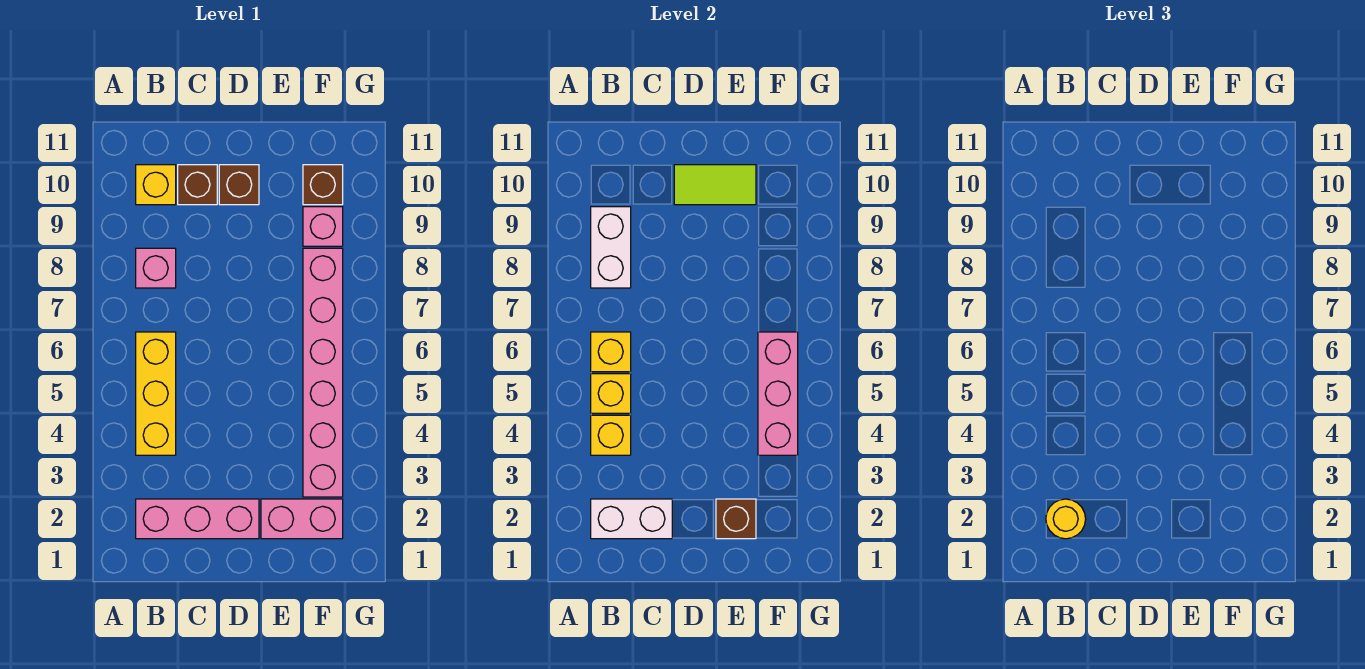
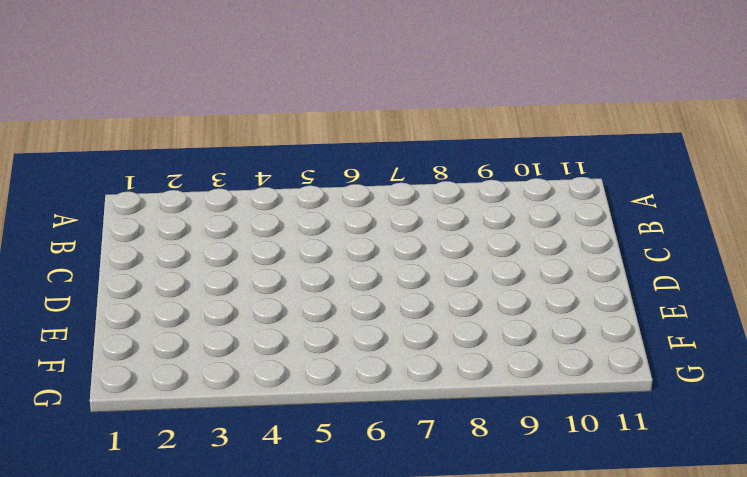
none -> pink brick B2:D2 level 1
none -> yellow brick B4:B6 level 1
none -> pink brick B8 level 1

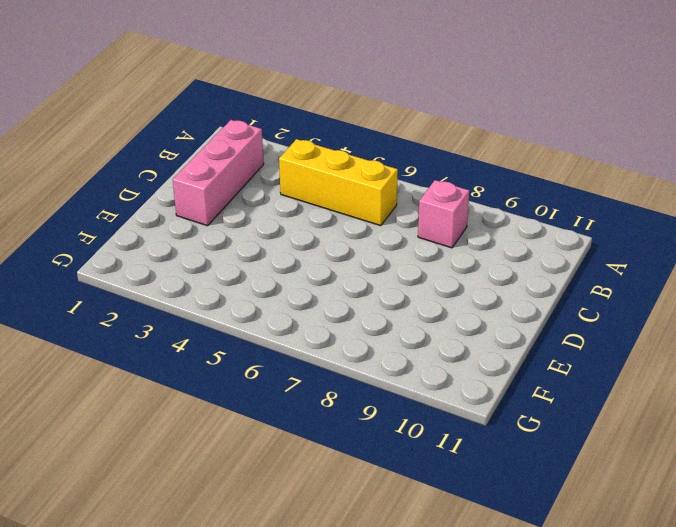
none -> yellow brick B10 level 1
none -> brown brick C10 level 1
none -> brown brick D10 level 1

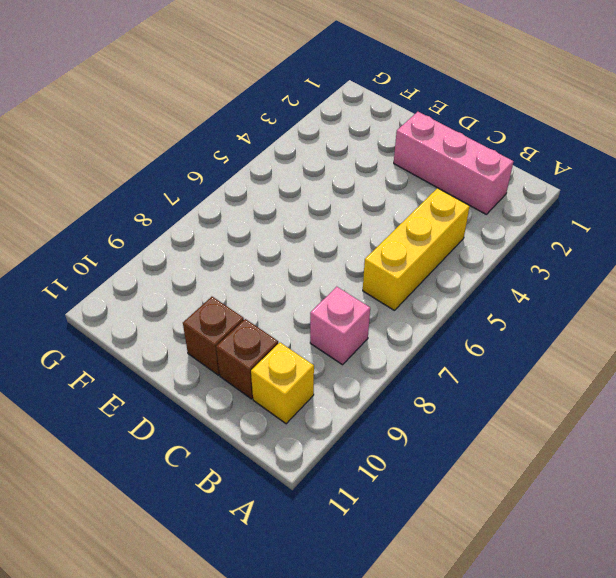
none -> pink brick E2:F2 level 1
none -> pink brick F3:F8 level 1
none -> pink brick F9 level 1

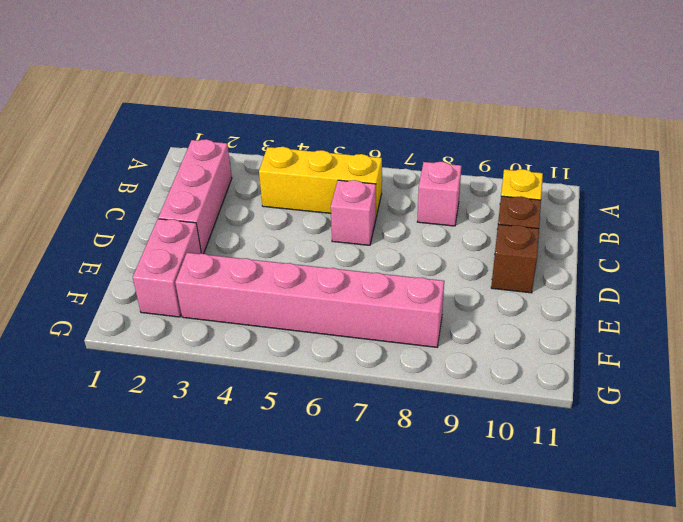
pink brick C6 level 1 -> pink brick F9 level 1
none -> brown brick F10 level 1
none -> white brick B2:C2 level 2
none -> yellow brick B4 level 2

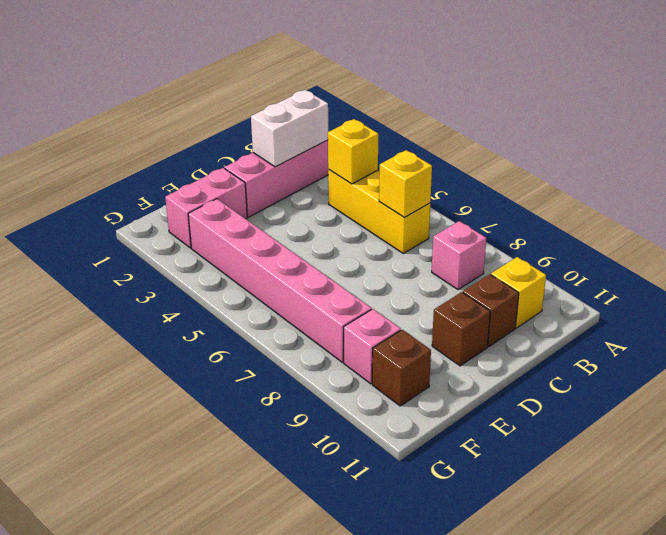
none -> yellow brick B5 level 2
none -> white brick B8:B9 level 2
none -> lime tile D10:E10 level 2

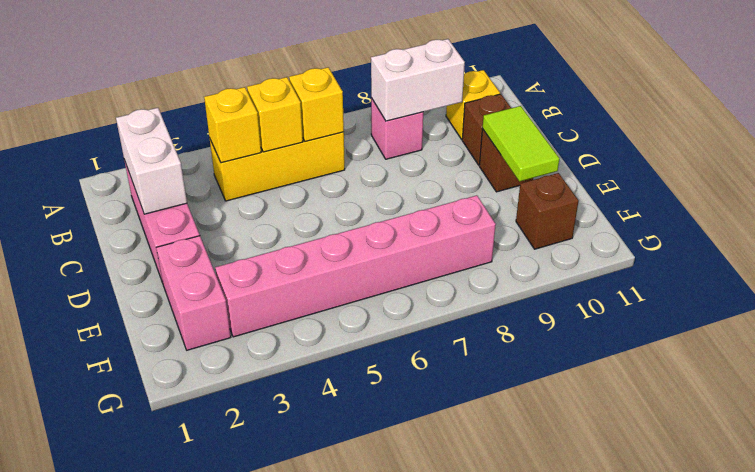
none -> pink brick F9 level 1
none -> brown brick E2 level 2
none -> pink brick F4:F6 level 2

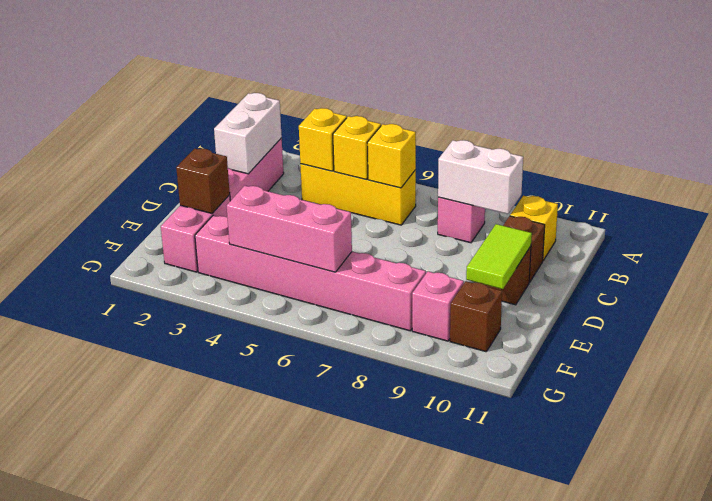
none -> yellow round brick B2 level 3

